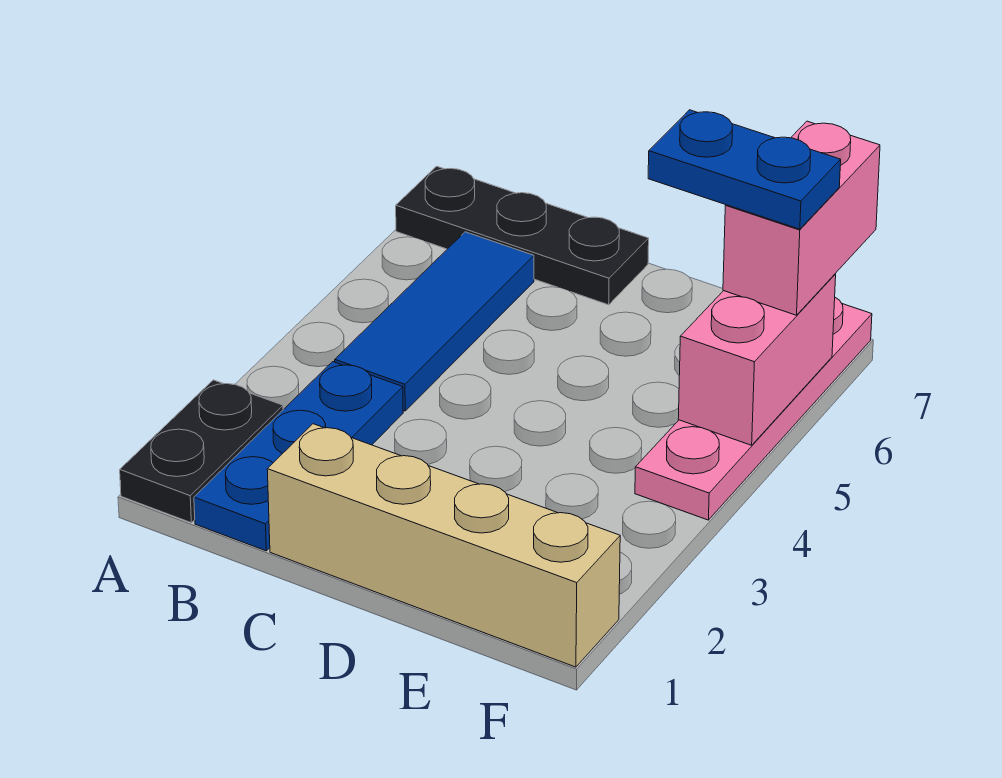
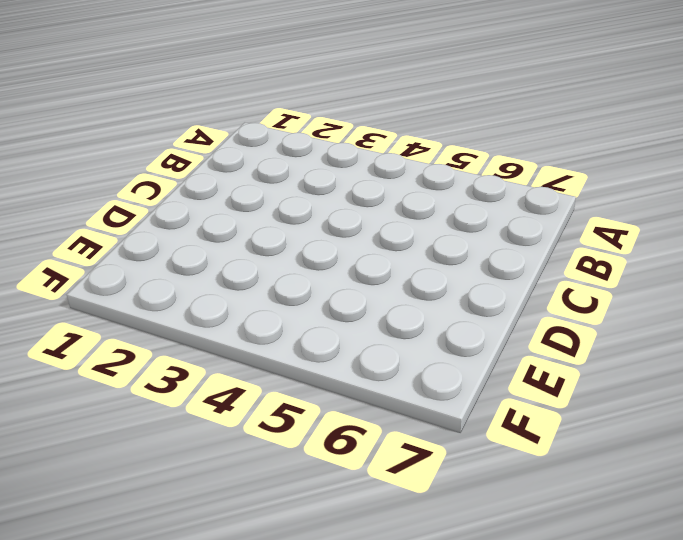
none -> black plate A1:A2 level 1
none -> black plate A7:C7 level 1

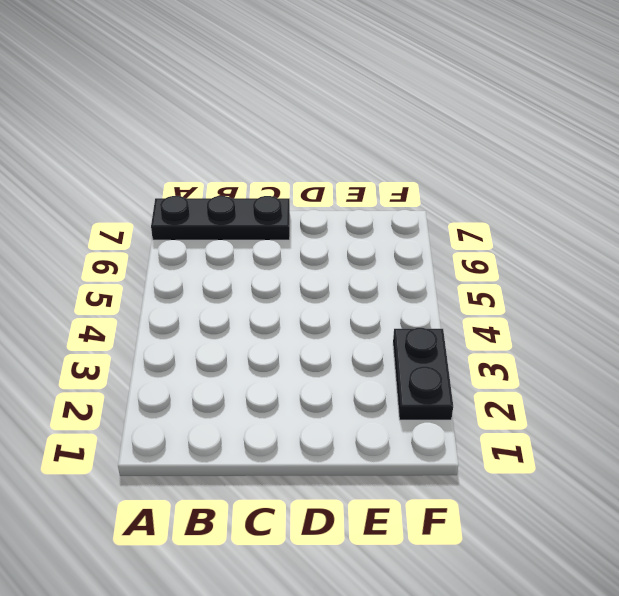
black plate F2:F3 level 1 -> black plate A1:A2 level 1
none -> blue plate B1:B3 level 1
none -> blue tile B4:B6 level 1

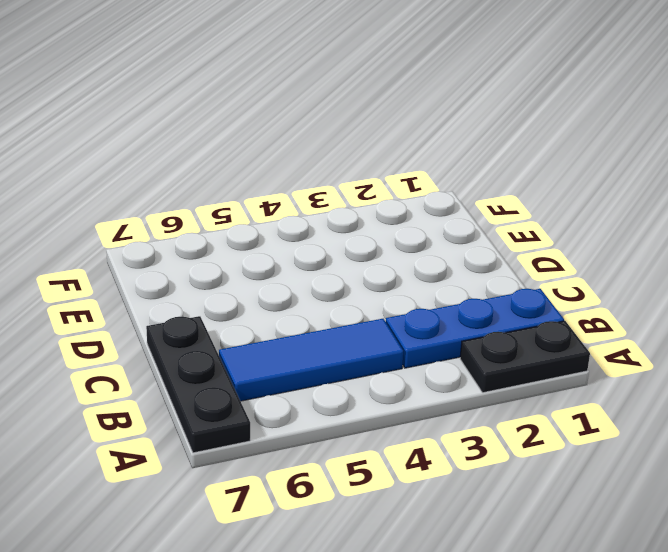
none -> tan brick C1:F1 level 1
none -> pink plate F4:F7 level 1

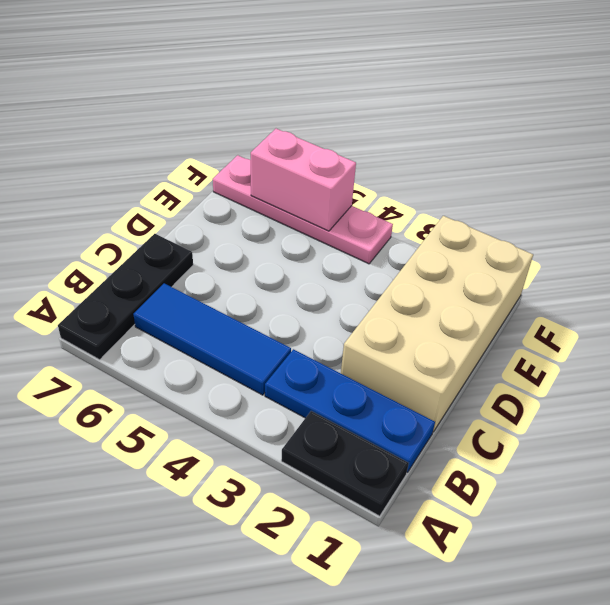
tan brick C1:F2 level 1 -> tan brick C1:F1 level 1
none -> pink brick F6:F7 level 3
none -> blue plate E6:F6 level 4

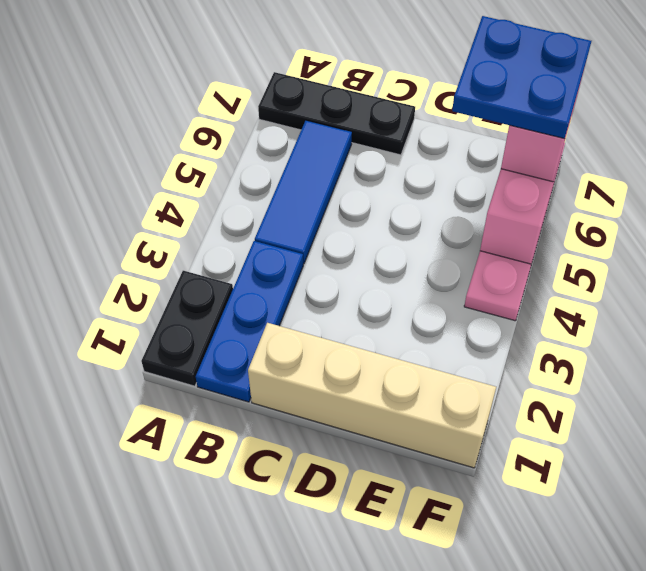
blue plate E6:F7 level 4 -> blue plate E6:F6 level 4

